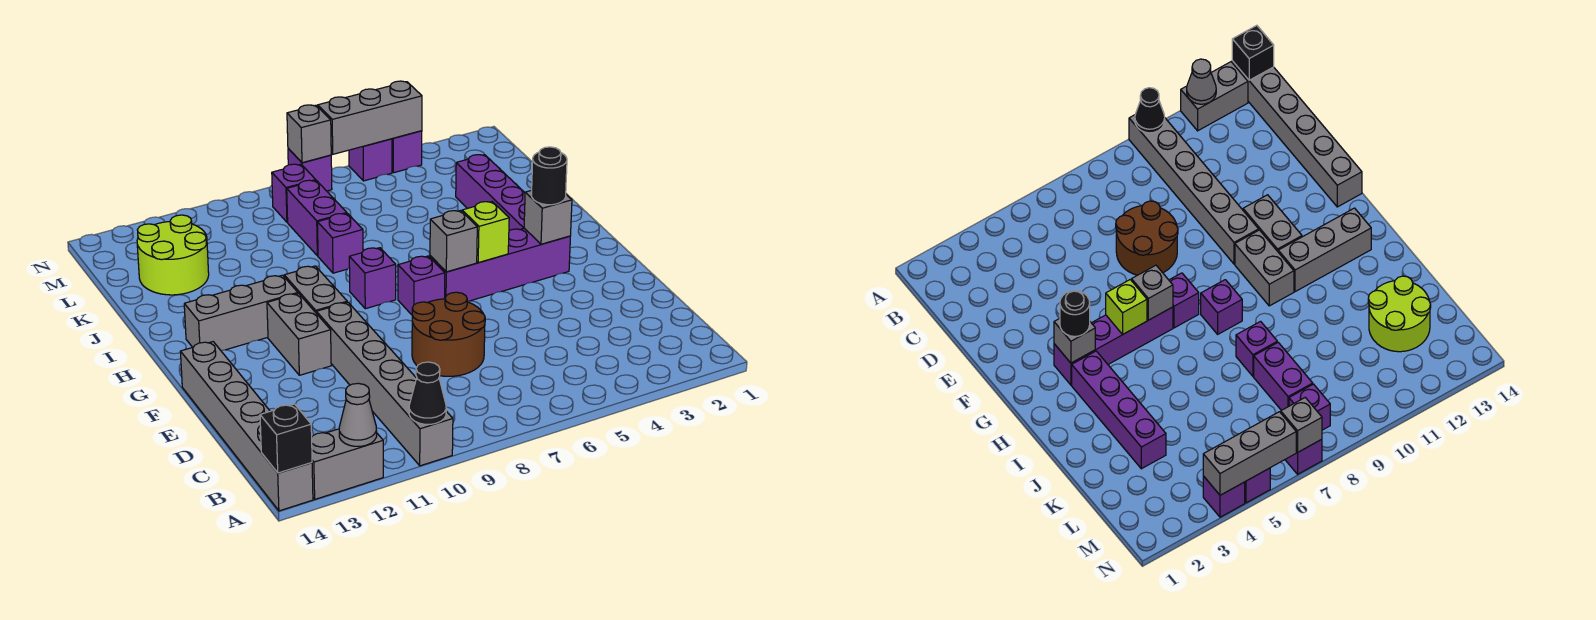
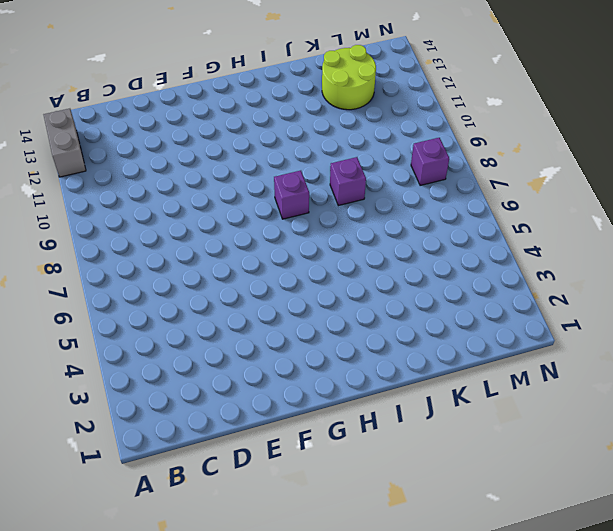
none -> grey brick A10:F10 level 1
none -> grey brick A14:F14 level 1
none -> brown round brick D7:E8 level 1

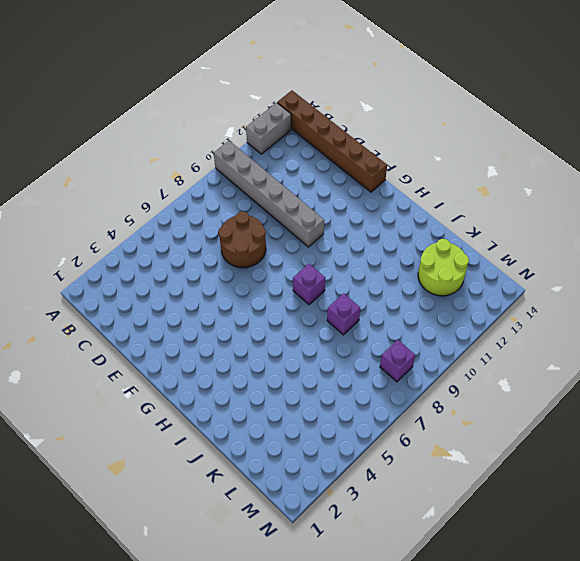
brown brick A14:F14 level 1 -> grey brick A14:F14 level 1
none -> grey brick F11:G11 level 1
none -> purple brick G3:G6 level 1
none -> purple brick G7 level 1

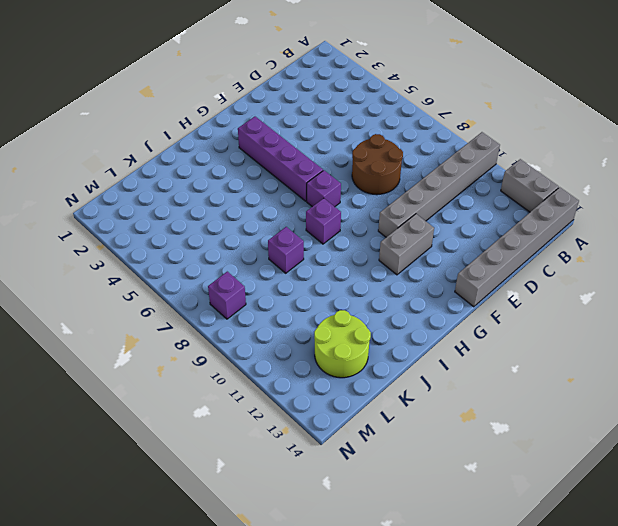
none -> grey brick G10:H10 level 1
none -> purple brick H3:K3 level 1
none -> grey brick H11:H13 level 1

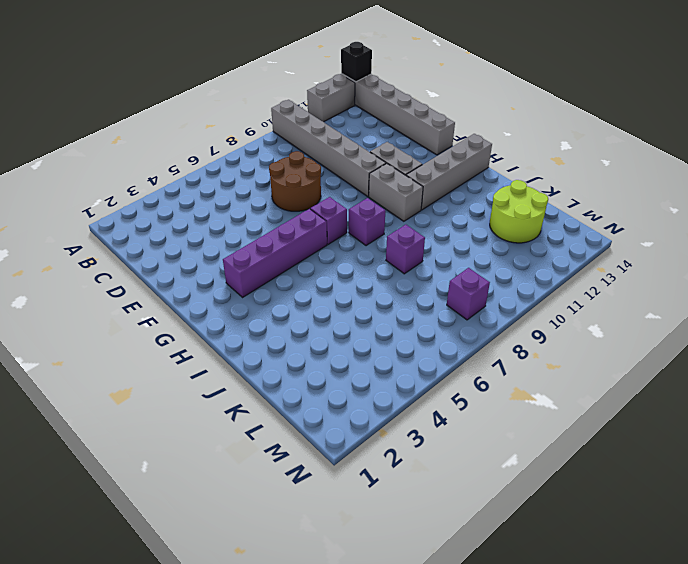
grey brick H11:H14 level 1 -> grey brick H11:H13 level 1
none -> purple brick H3:K3 level 1
none -> purple brick K8:L8 level 1
none -> purple brick N4 level 1

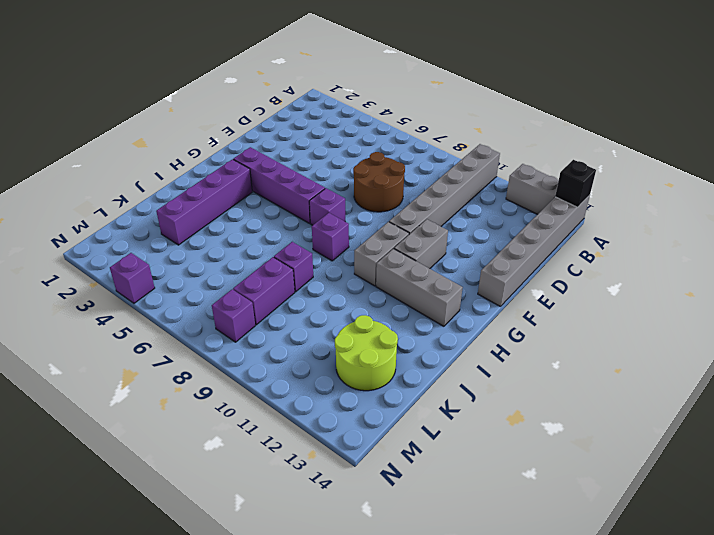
none -> purple brick N5 level 1
none -> purple brick N7 level 1
none -> black cone A10 level 2

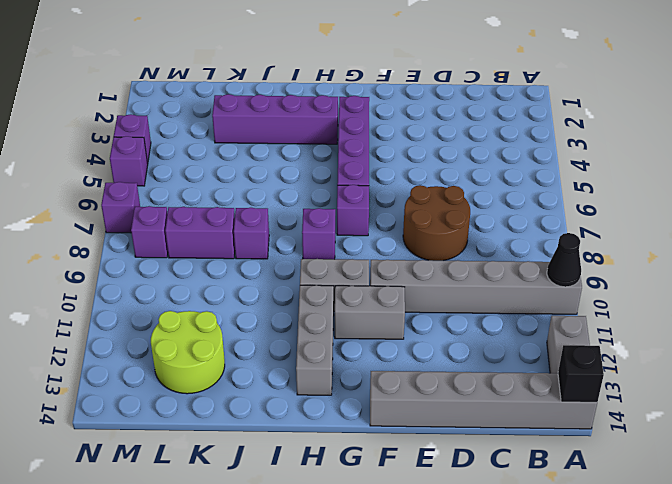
none -> grey cone A12 level 2
none -> grey brick G3 level 2
none -> lime brick G5 level 2

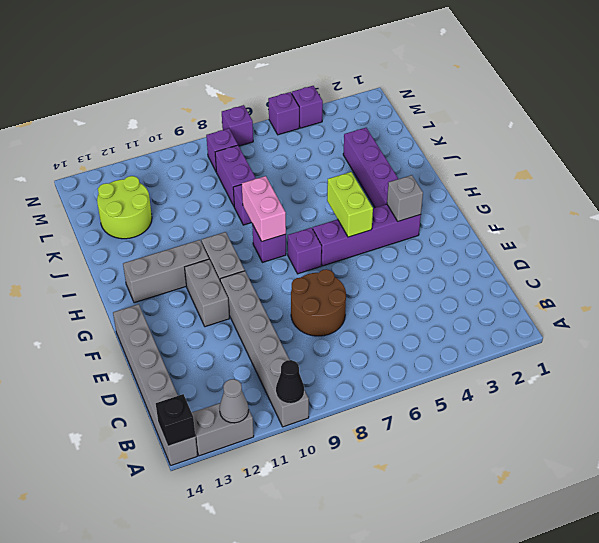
lime brick G5:H5 level 2 -> lime brick G5 level 2
pink brick H8:I8 level 2 -> none
none -> grey brick G6 level 2
none -> grey brick N4:N6 level 2
none -> grey brick N7 level 2

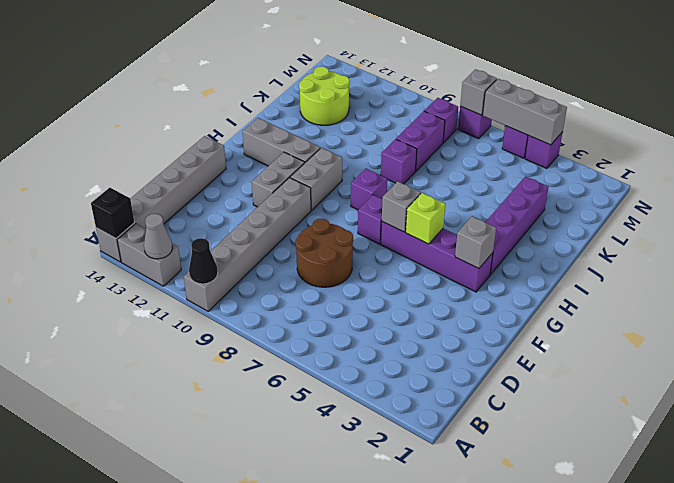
none -> black round brick G3 level 3

